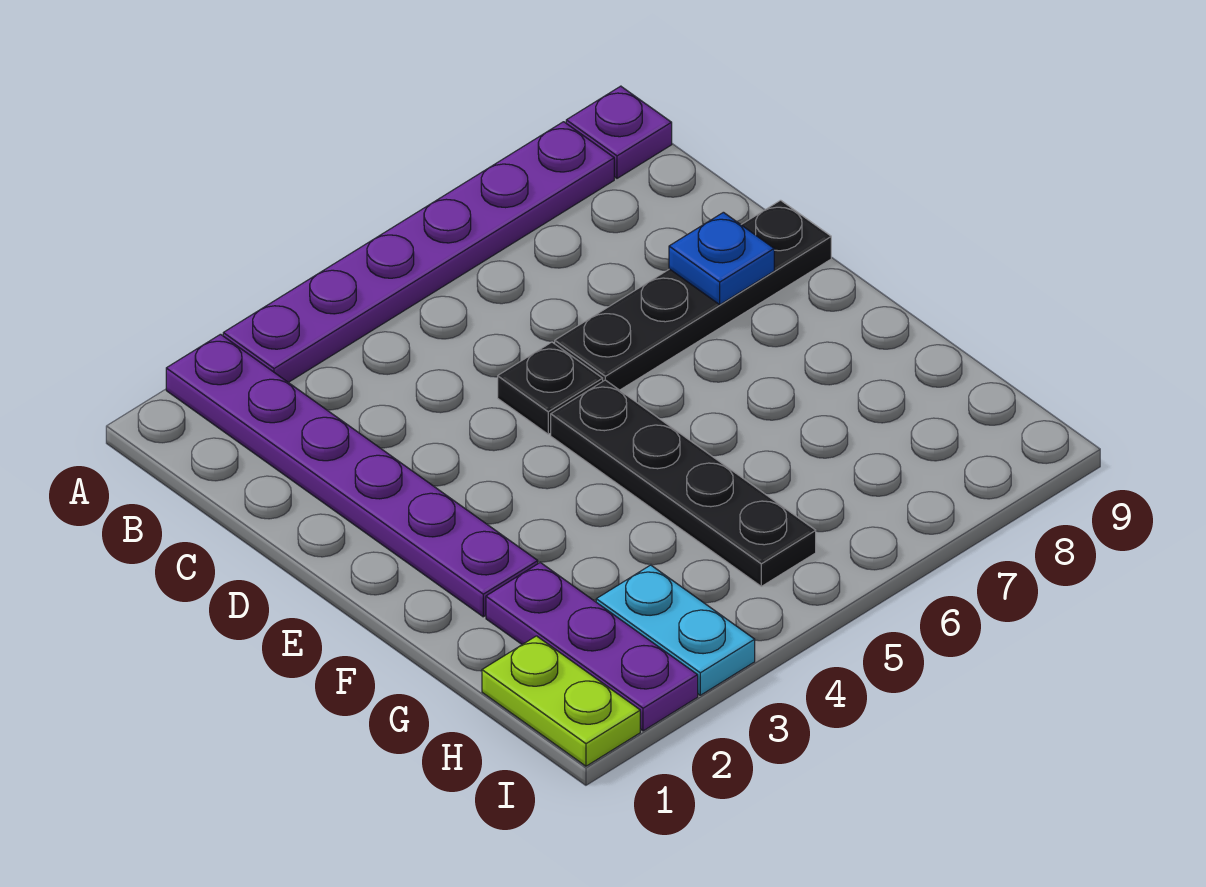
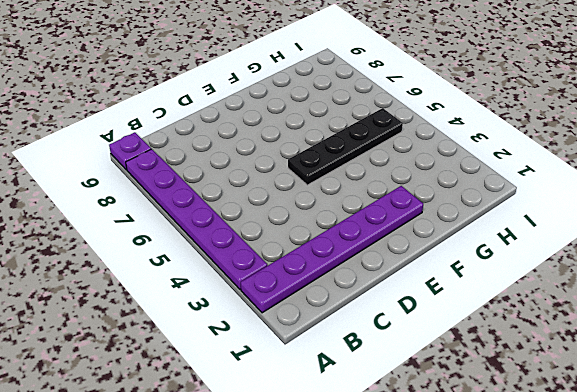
none -> black plate D5 level 1
none -> black plate D6:D9 level 1

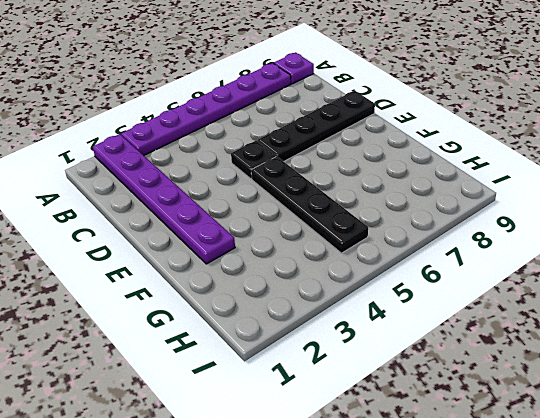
none -> purple plate G2:I2 level 1
none -> lime plate H1:I1 level 1

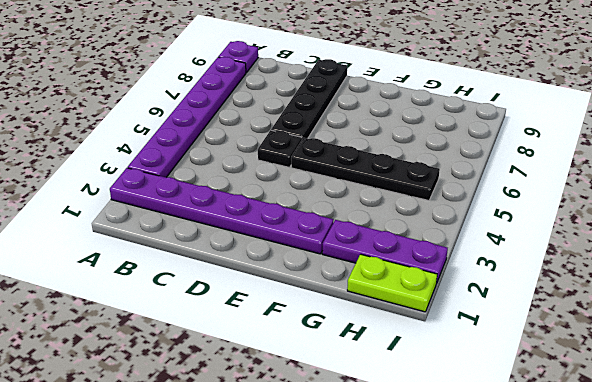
none -> cyan plate H3:I3 level 1
none -> blue plate D8 level 2

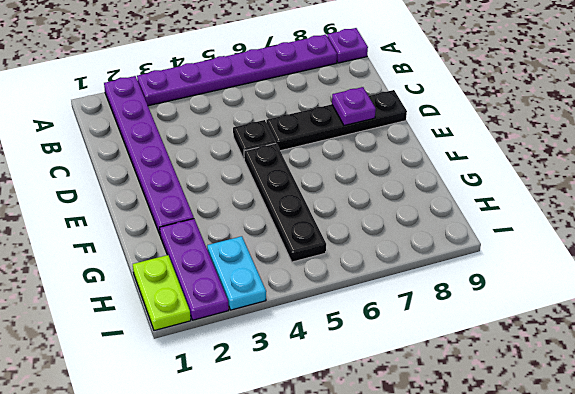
purple plate D8 level 2 -> blue plate D8 level 2

